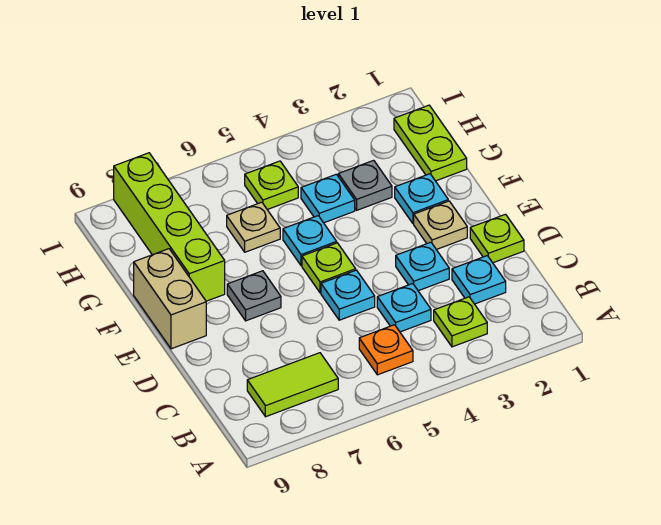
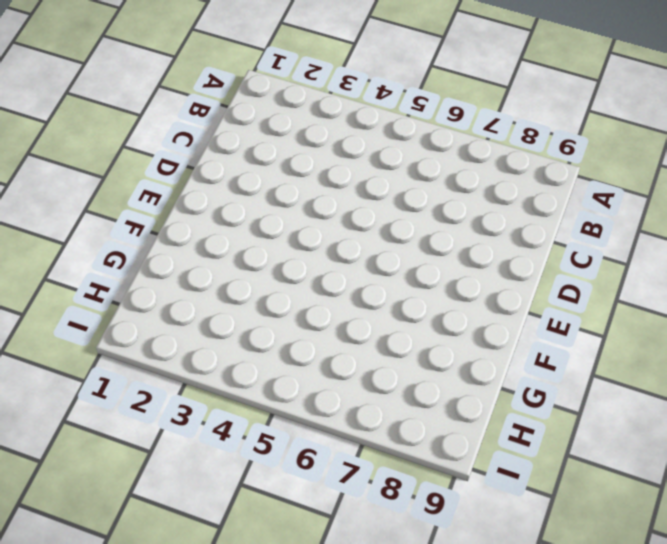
none -> lime plate B3 level 1
none -> orange plate B5 level 1
none -> lime tile B7:B8 level 1

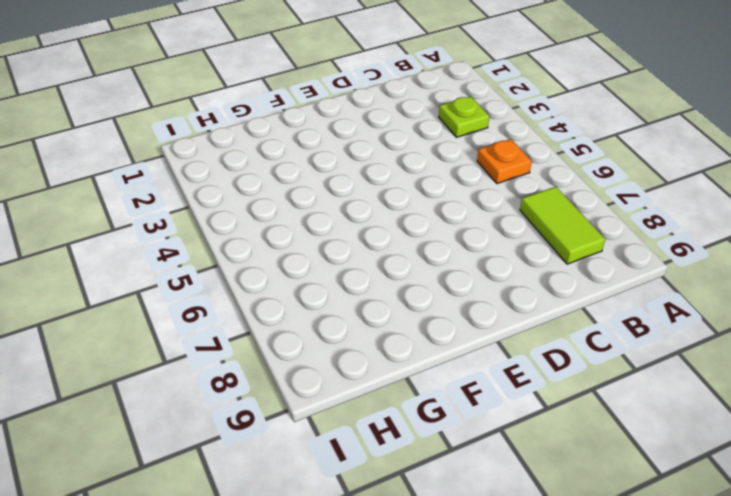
none -> cyan plate C2 level 1
none -> cyan plate C4 level 1
none -> lime plate D1 level 1

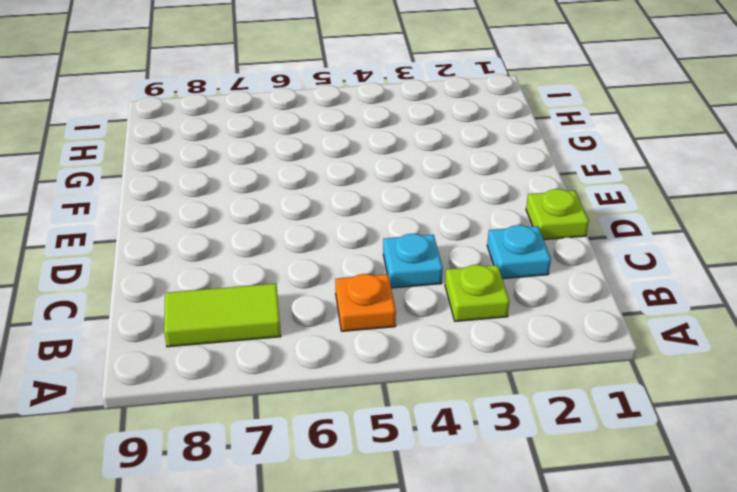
none -> cyan plate D3 level 1
none -> cyan plate D5 level 1
none -> tan plate E2 level 1

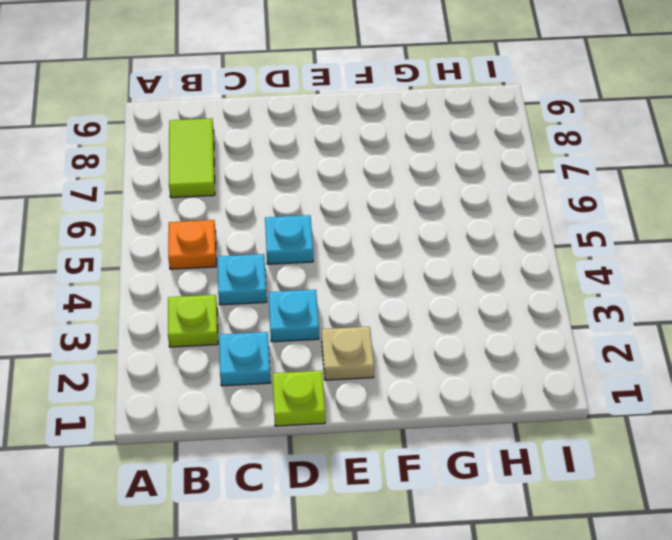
none -> lime plate E5 level 1
none -> grey plate E7 level 1
none -> tan brick E9:F9 level 1

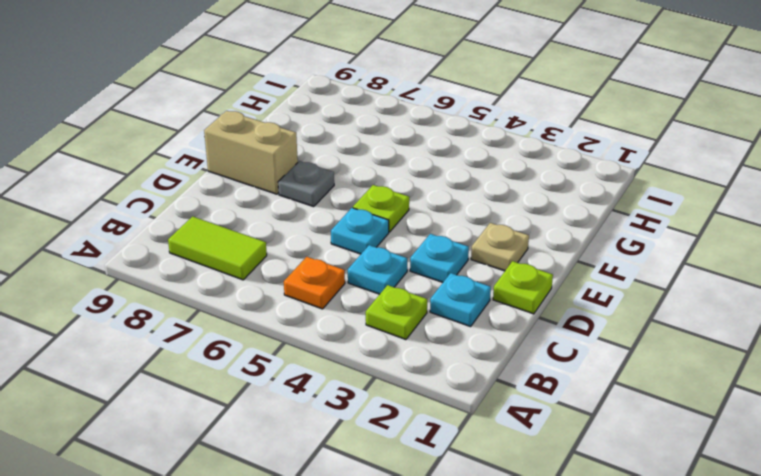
tan brick E8:E9 level 1 -> tan brick E9:F9 level 1
none -> cyan plate F2 level 1
none -> cyan plate F5 level 1
none -> lime brick F8:I8 level 1

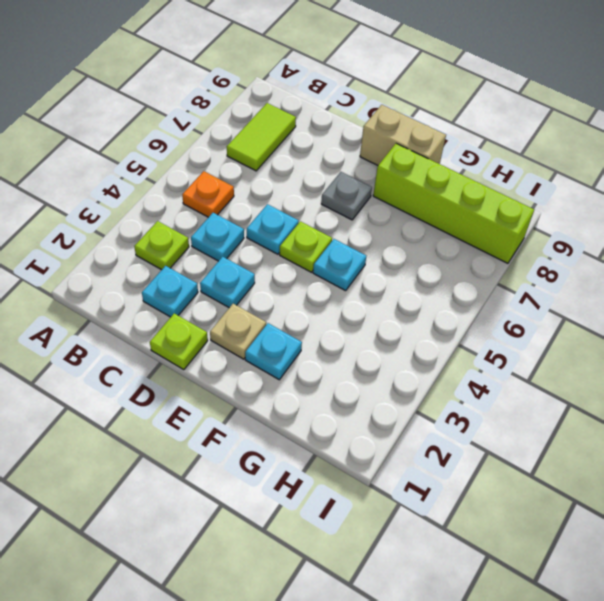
none -> lime plate G1:H1 level 1
none -> grey plate G3 level 1
none -> cyan plate G4 level 1

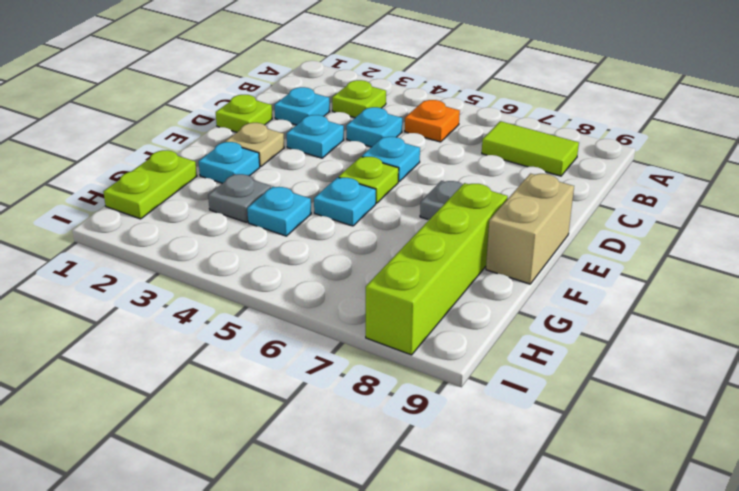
none -> tan plate G6 level 1
none -> lime plate H5 level 1

